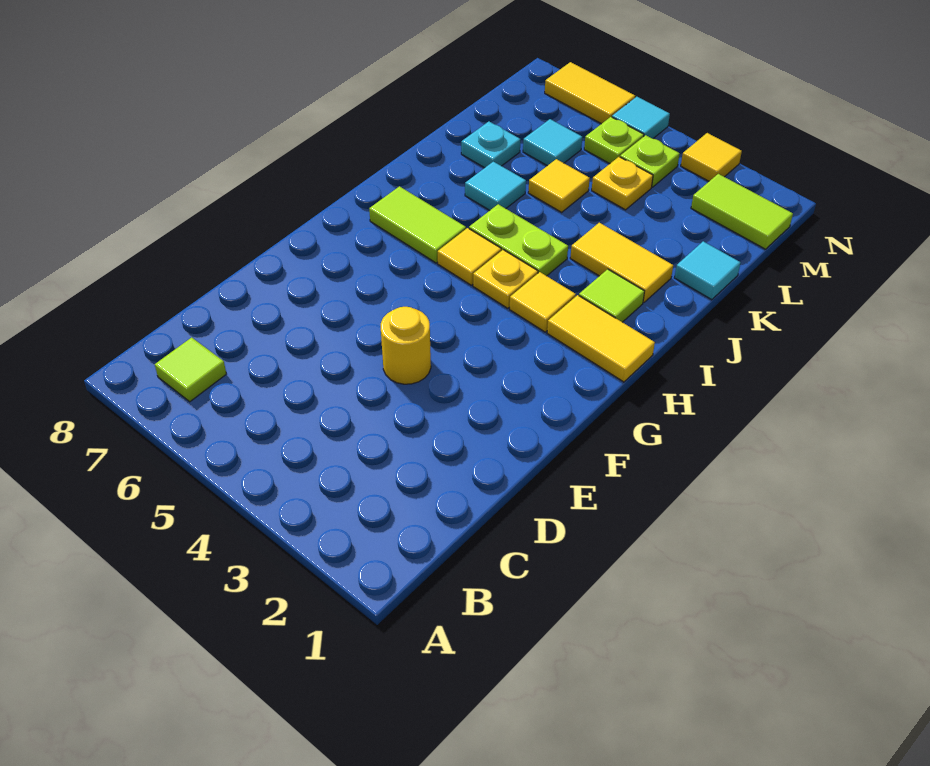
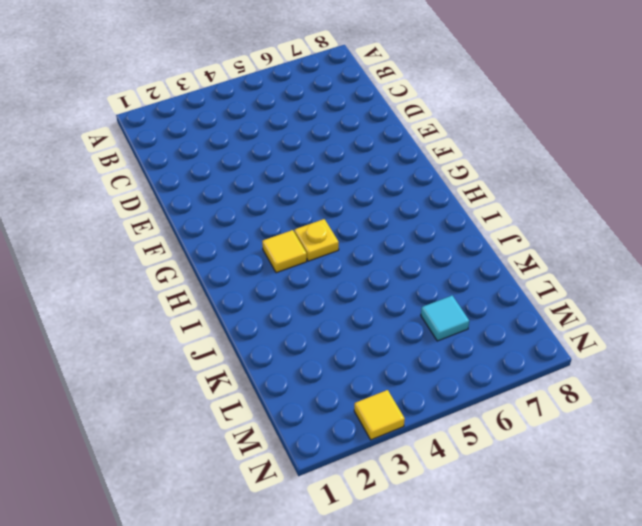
none -> lime tile B7 level 1
none -> yellow round brick E4 level 1
none -> yellow tile H1:H2 level 1

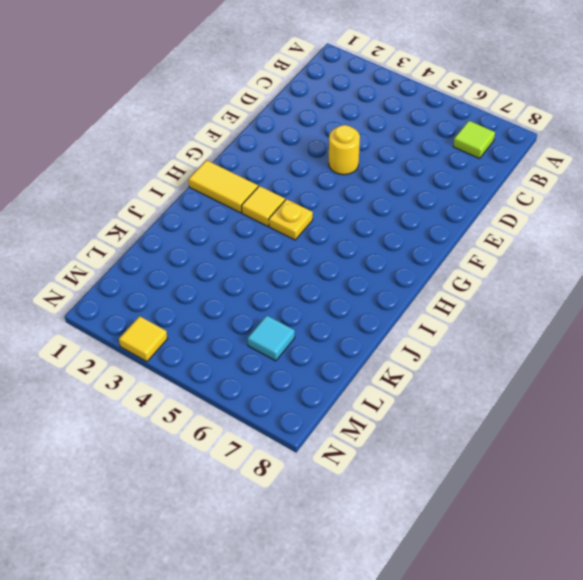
none -> yellow tile H5 level 1
none -> lime tile H6:H7 level 1
none -> lime tile I2 level 1

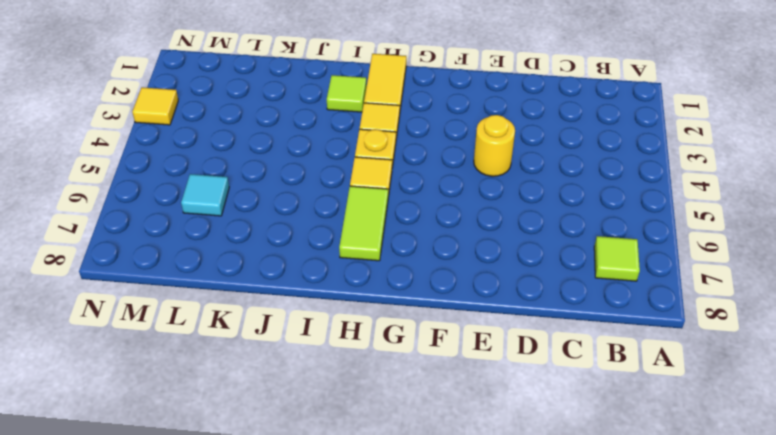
none -> lime plate I4:I5 level 1
none -> yellow tile J2:J3 level 1
none -> cyan tile J6 level 1

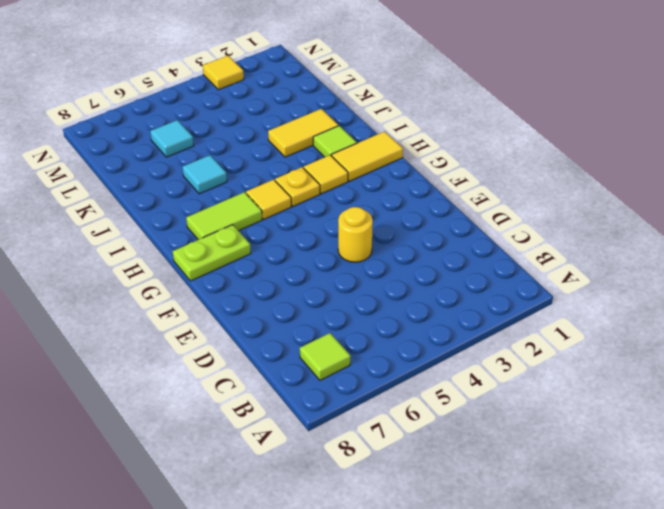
lime plate G7:G8 level 1 -> lime plate I4:I5 level 1
none -> cyan tile K1 level 1
none -> yellow tile K5 level 1
none -> cyan plate K7 level 1

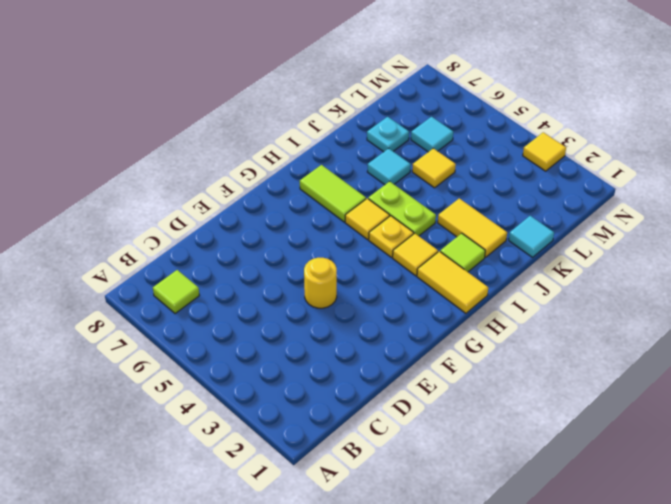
none -> yellow plate L4 level 1
none -> lime tile M1:M2 level 1
none -> lime plate M4 level 1

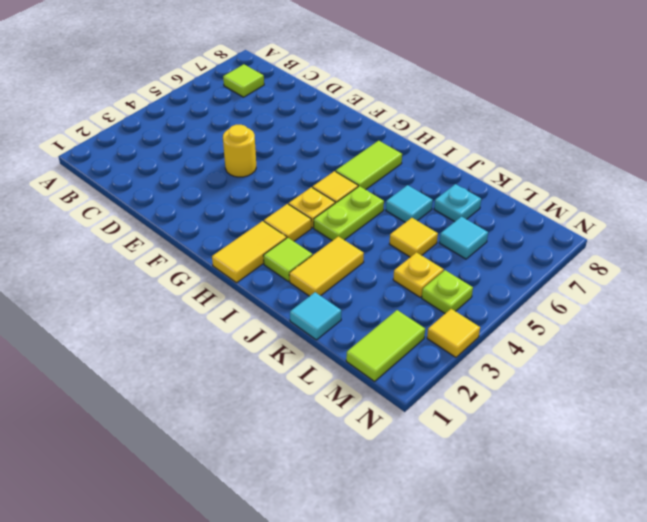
none -> lime plate M5 level 1
none -> cyan tile N5 level 1
none -> yellow tile N6:N7 level 1

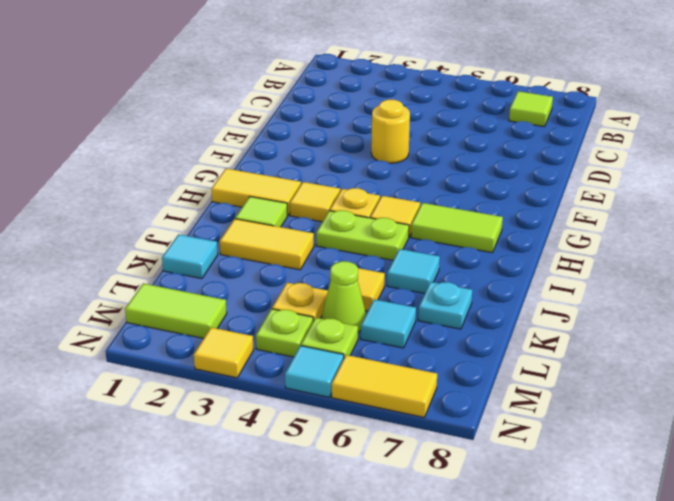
lime cone L5 level 1 -> none

